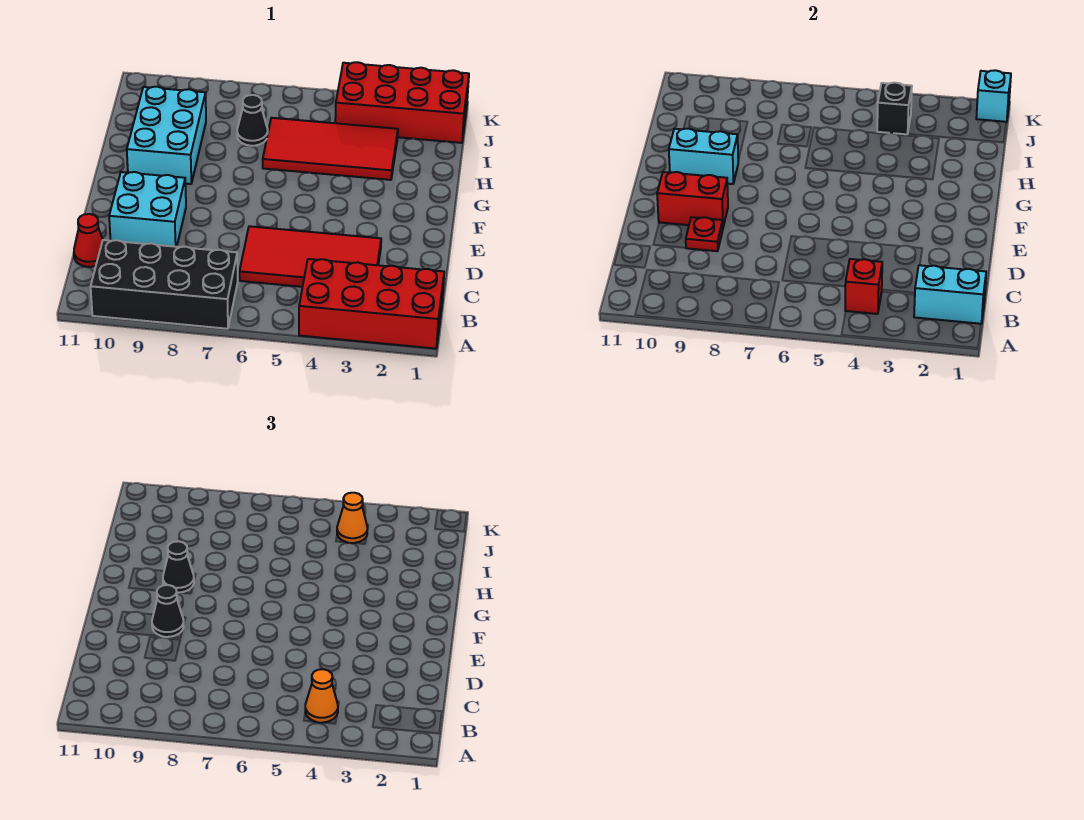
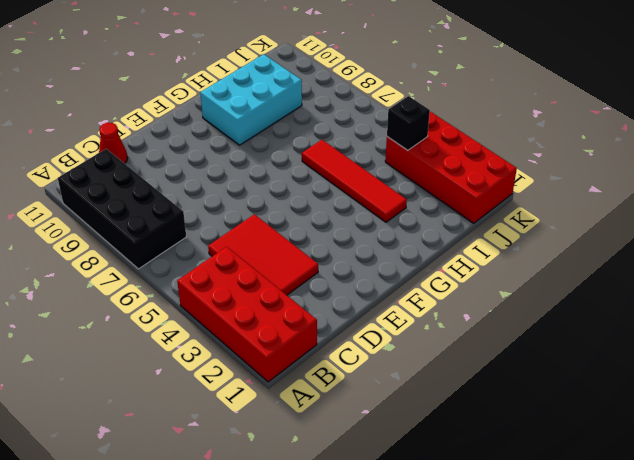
red tile C3:D5 level 1 -> red tile C3:D6 level 1
red tile H3:H6 level 1 -> red tile H3:I6 level 1
none -> cyan brick D9:E10 level 1
none -> black cone I7 level 1
none -> cyan brick B1:B2 level 2

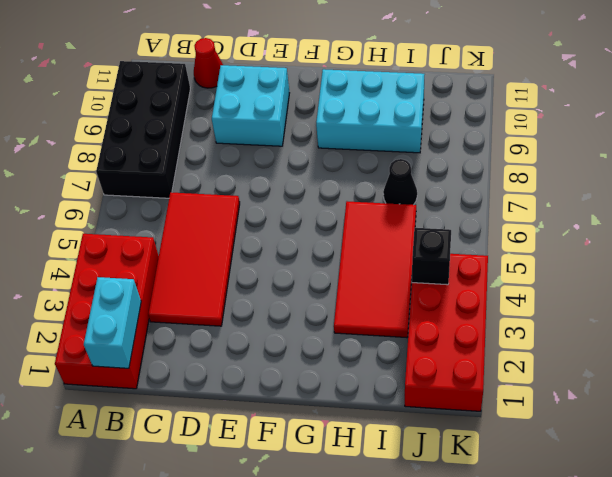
none -> red brick B4 level 2
none -> red plate D9 level 2
none -> red brick E9:E10 level 2

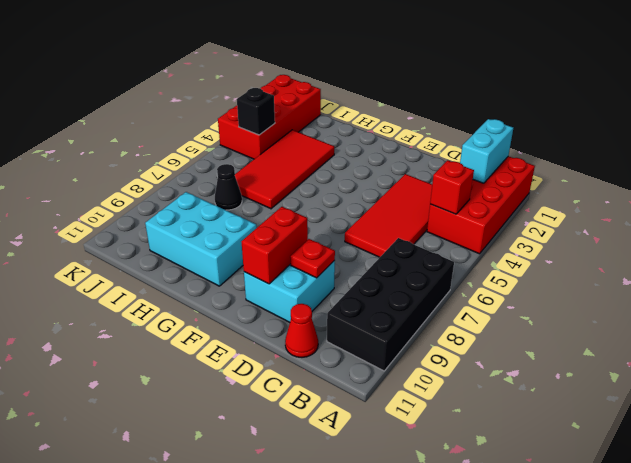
none -> cyan brick G9:G10 level 2
none -> cyan brick K1 level 2
none -> orange cone B4 level 3

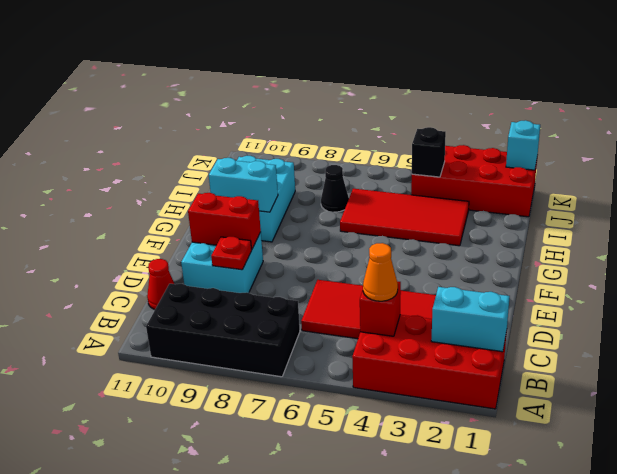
none -> black cone E9 level 3
none -> black cone G9 level 3
none -> orange cone J4 level 3

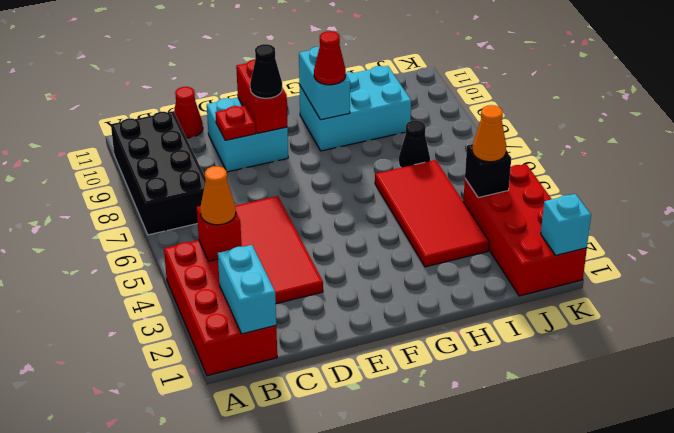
red cone G9 level 3 -> black cone G9 level 3

